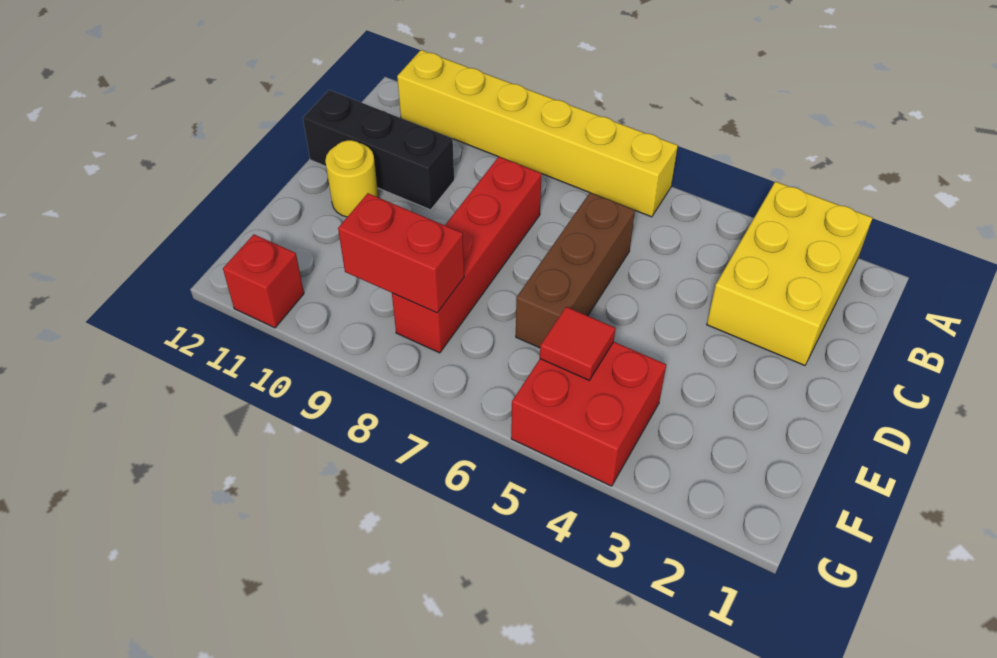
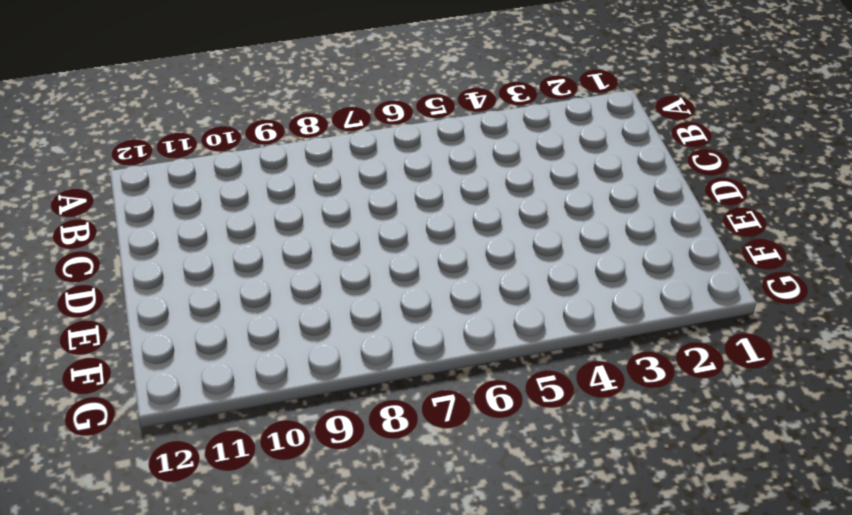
none -> yellow brick A2:C3 level 1
none -> yellow brick A6:A11 level 1

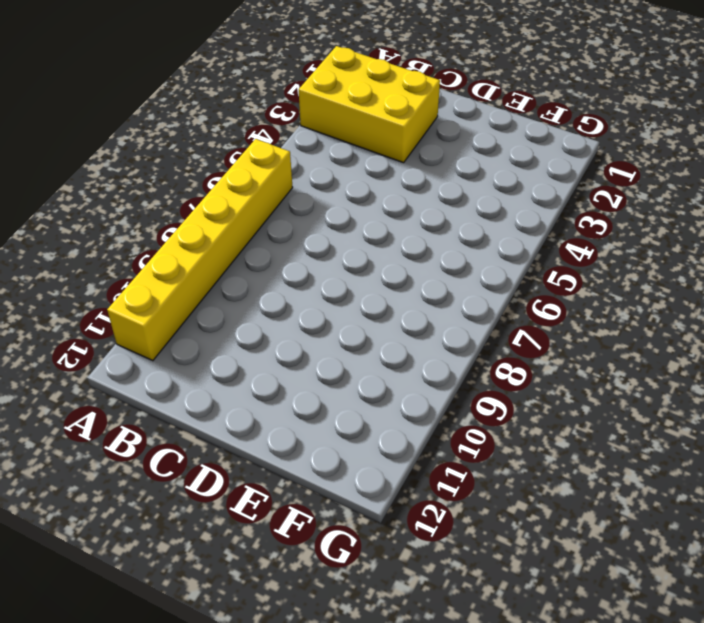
none -> brown brick C6:E6 level 1
none -> red brick C8:F8 level 1

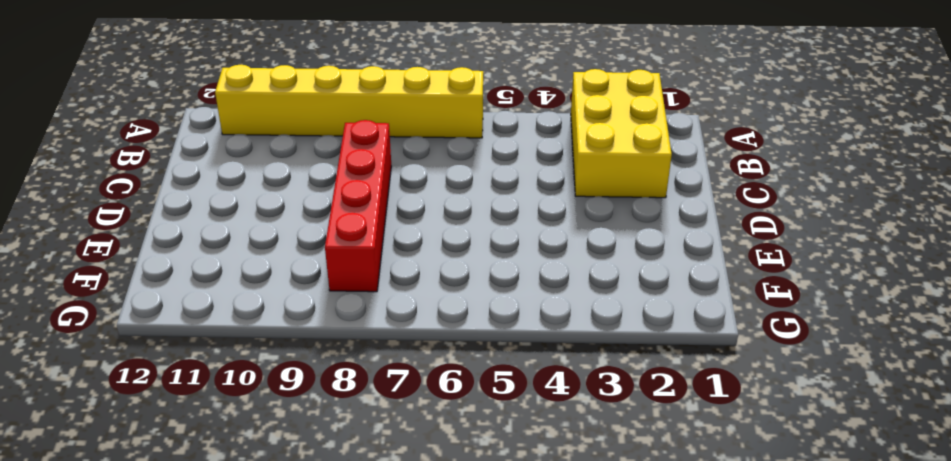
none -> brown brick C6:E6 level 1
none -> black brick C10:C12 level 1

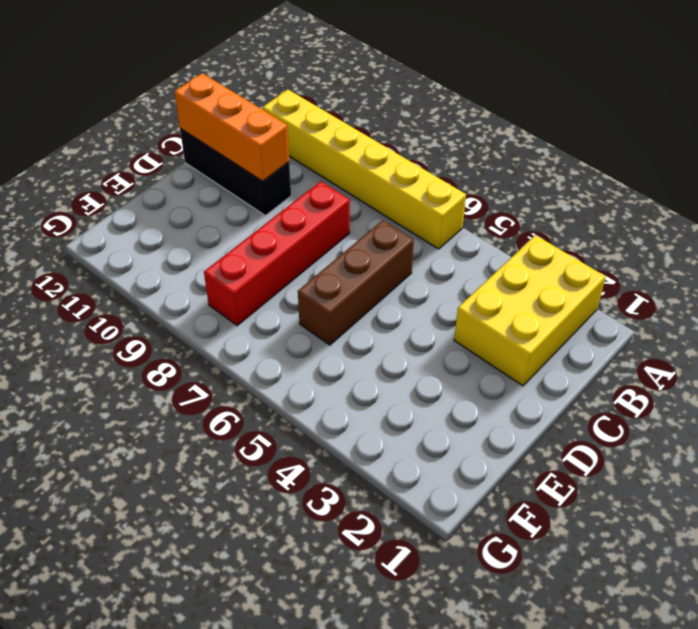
orange brick C10:C12 level 2 -> none
none -> yellow round brick D11 level 1
none -> red brick F4:G5 level 1

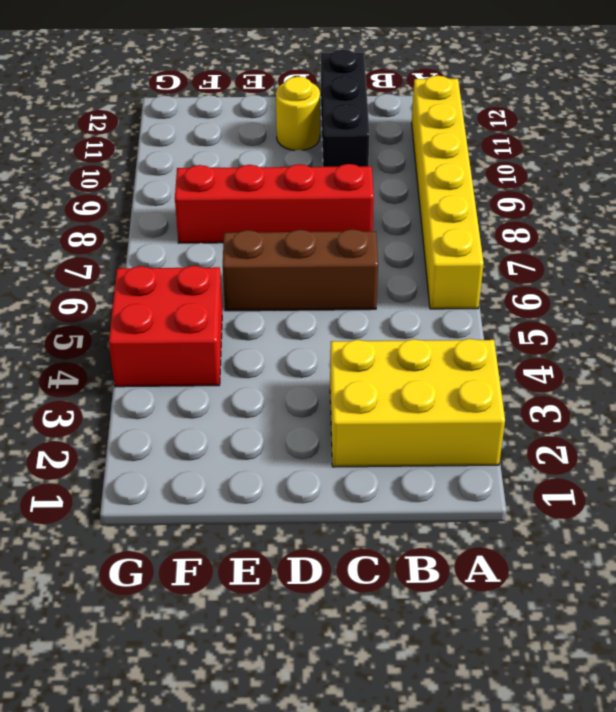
none -> red brick G11 level 1
none -> red tile F5 level 2

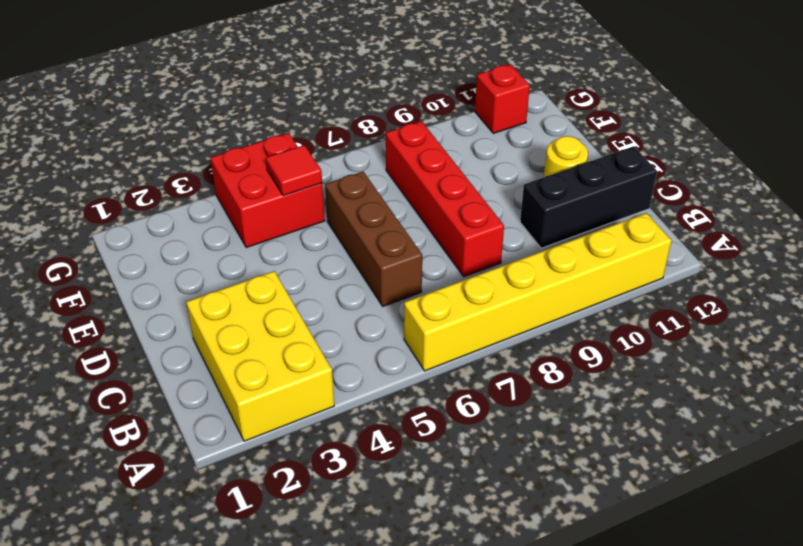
none -> red brick F8:F9 level 2

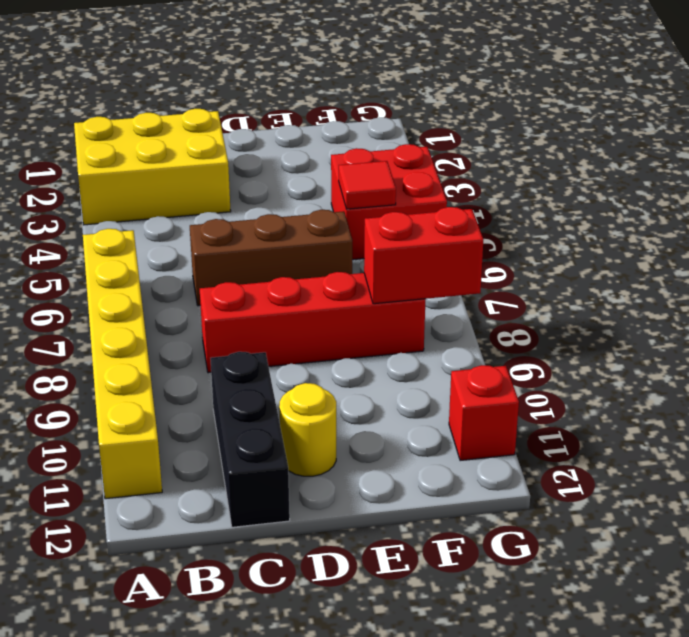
red brick F8:G8 level 2 -> red brick F8:F9 level 2

